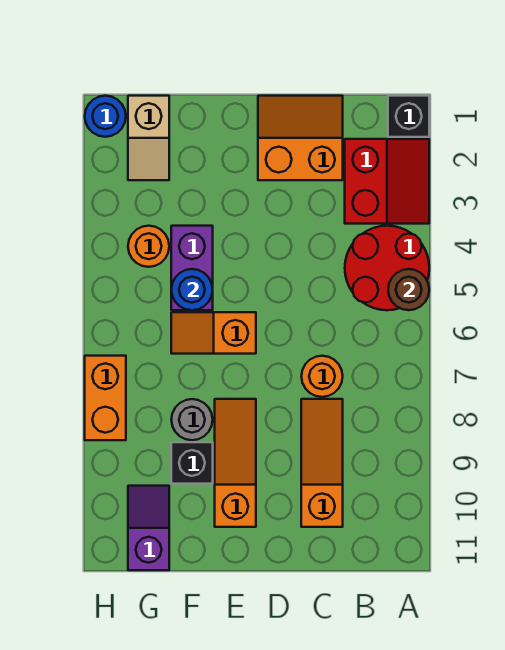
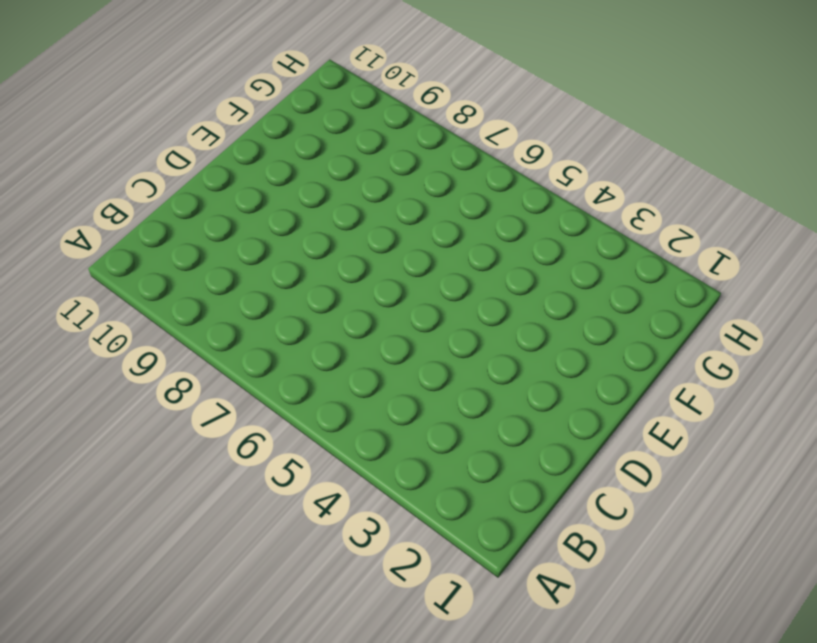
none -> black brick A1 level 1
none -> red slope A2:B3 level 1 top B
none -> red round brick A4:B5 level 1

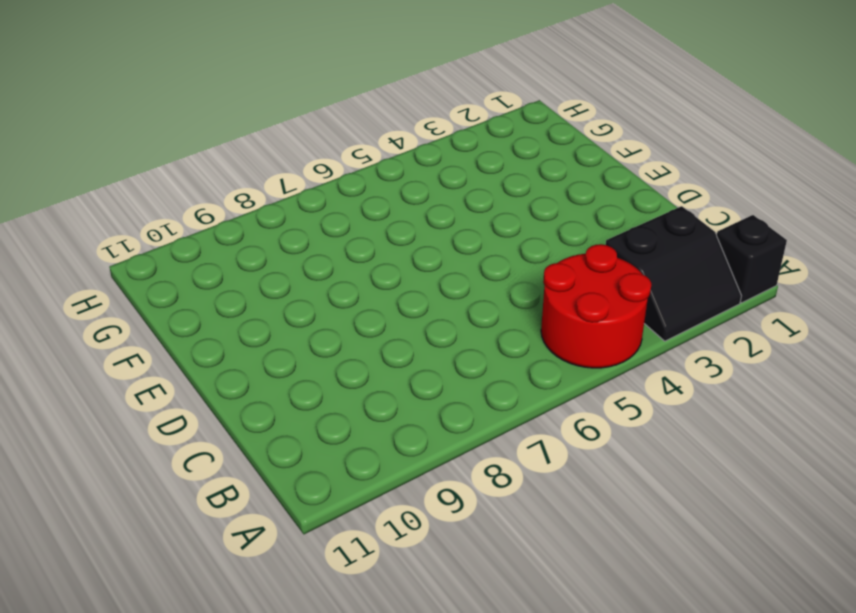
black slope A2:B3 level 1 top B -> red slope A2:B3 level 1 top B
none -> orange slope C1:D2 level 1 top 2
none -> orange round brick C7 level 1
none -> orange slope C8:C10 level 1 top 10

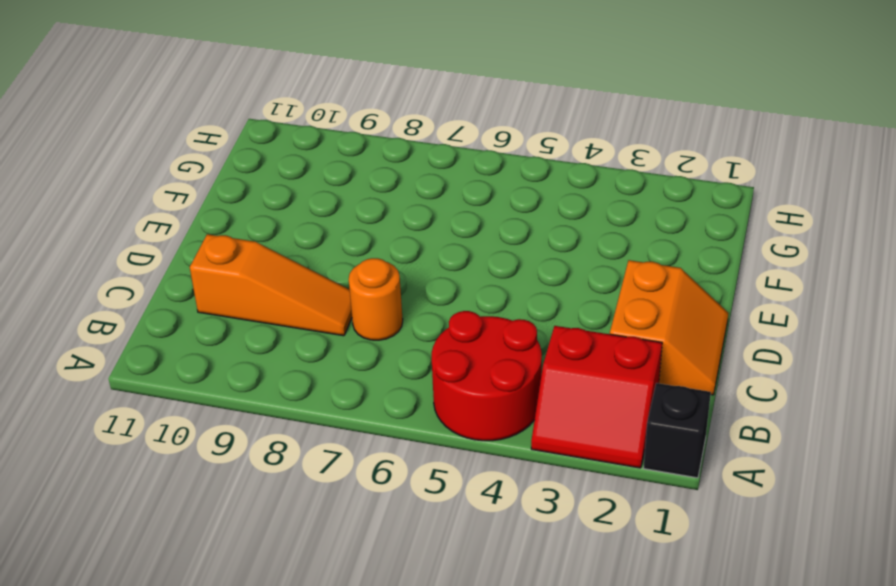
none -> orange slope E6:F6 level 1 top E
none -> orange slope E8:E10 level 1 top 10
none -> purple brick F4:F5 level 1

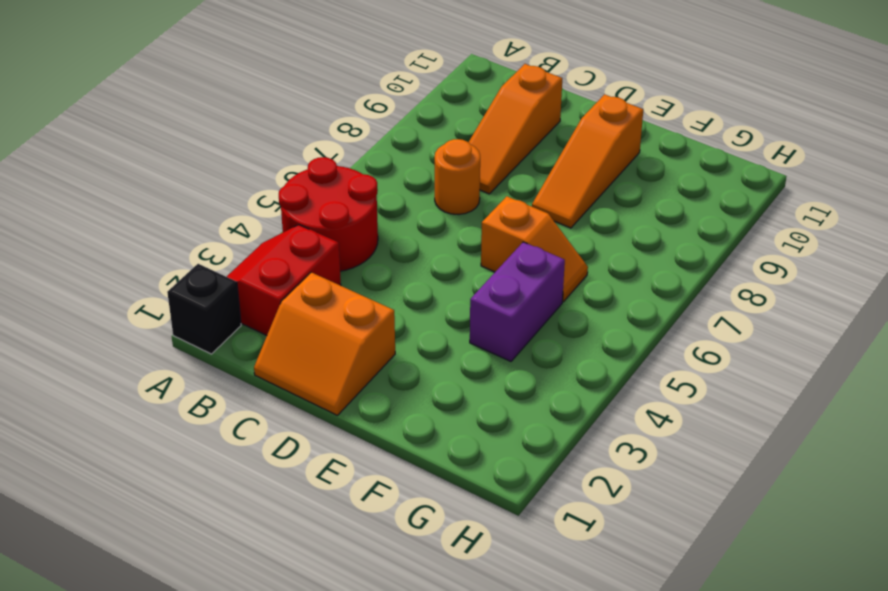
none -> grey round brick F8 level 1
none -> black brick F9 level 1
none -> tan slope G1:G2 level 1 top 1

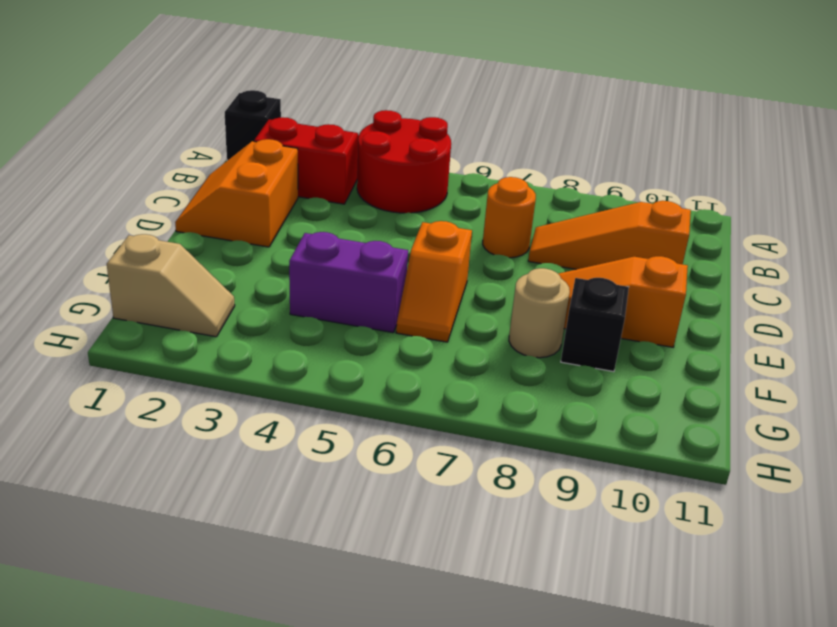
tan round brick F8 level 1 -> grey round brick F8 level 1
none -> orange round brick G4 level 1
none -> purple slope G10:G11 level 1 top 11
none -> blue round brick H1 level 1

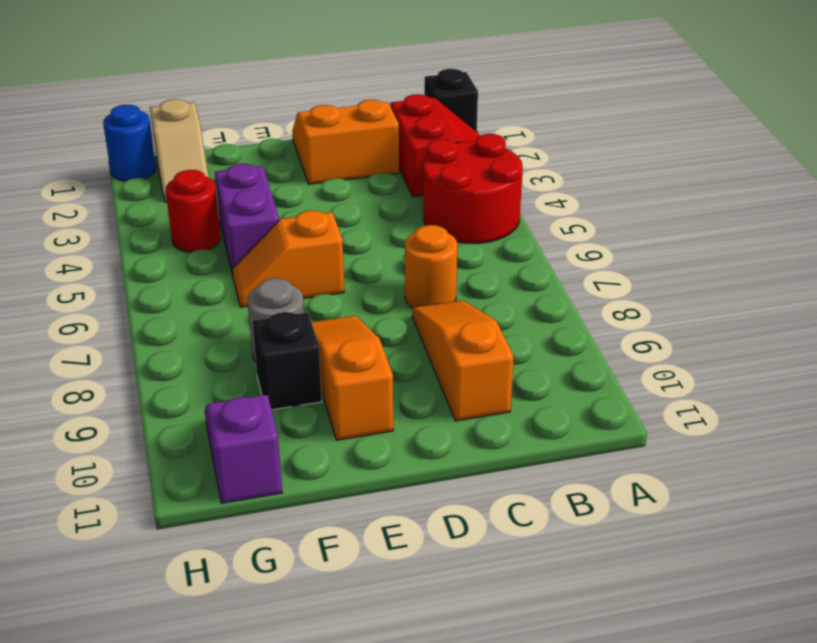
red round brick G4 level 1 -> orange round brick G4 level 1
none -> orange brick H7:H8 level 1
none -> brown round brick A5 level 2
none -> blue round brick F5 level 2

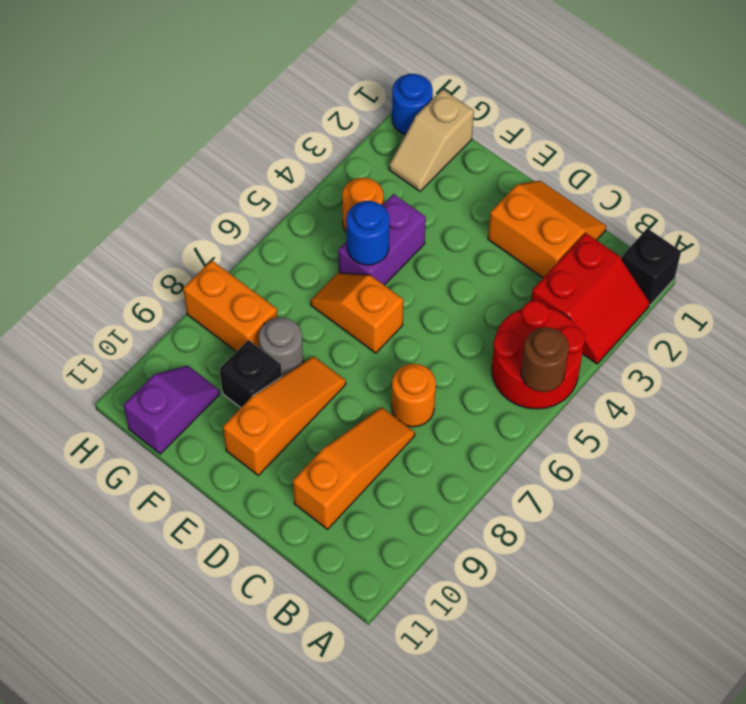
orange brick G8:H8 level 1 -> orange brick H7:H8 level 1

